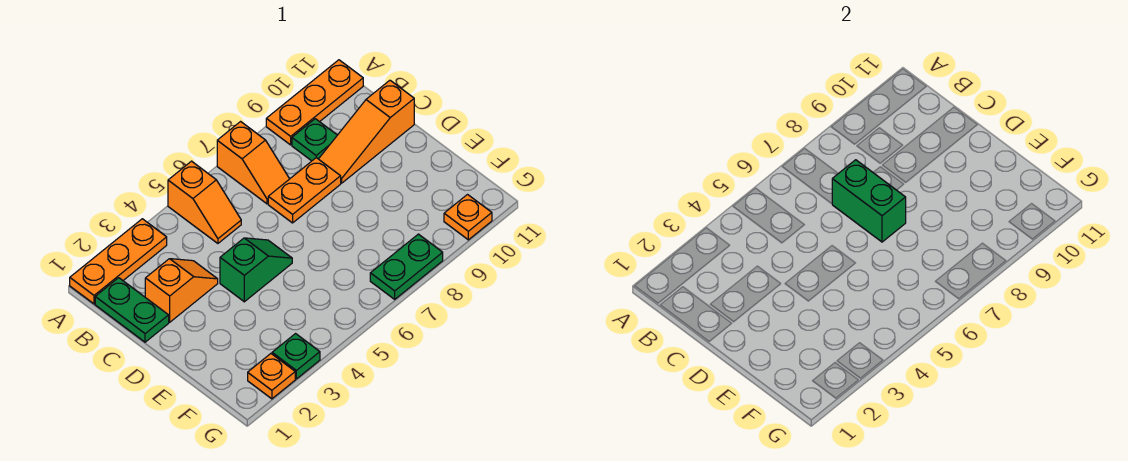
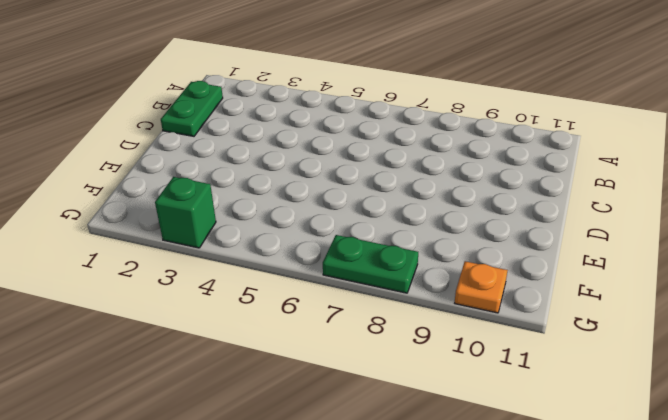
green brick G3 level 1 -> green plate G3 level 1
none -> orange plate A1:A3 level 1
none -> orange slope A5:B5 level 1 top A
none -> orange slope A7:B7 level 1 top A

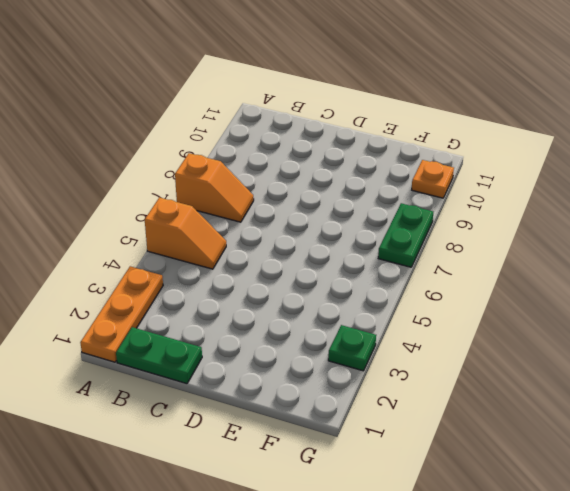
none -> orange plate A9:A11 level 1
none -> green plate B9 level 1
none -> orange slope C2:C3 level 1 top 2

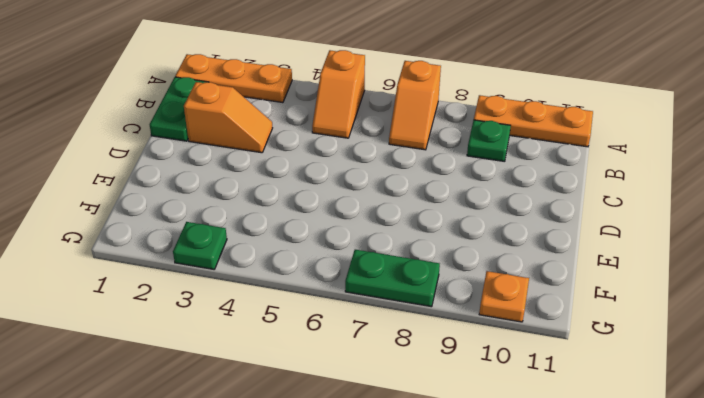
none -> orange plate C7:C8 level 1
none -> orange slope C9:C11 level 1 top 11
none -> green slope D4:D5 level 1 top 4

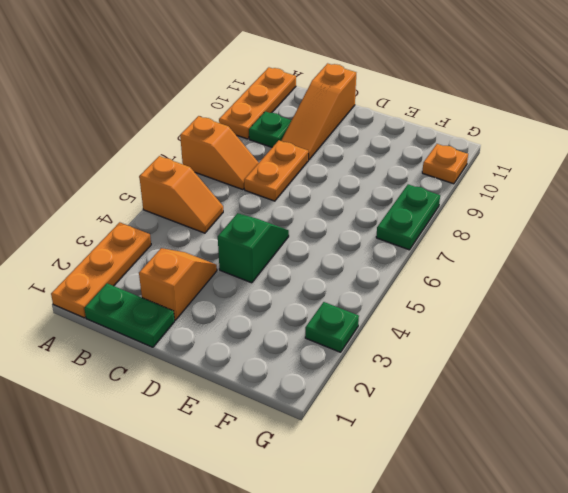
none -> orange plate G2 level 1
none -> green brick C7:D7 level 2

